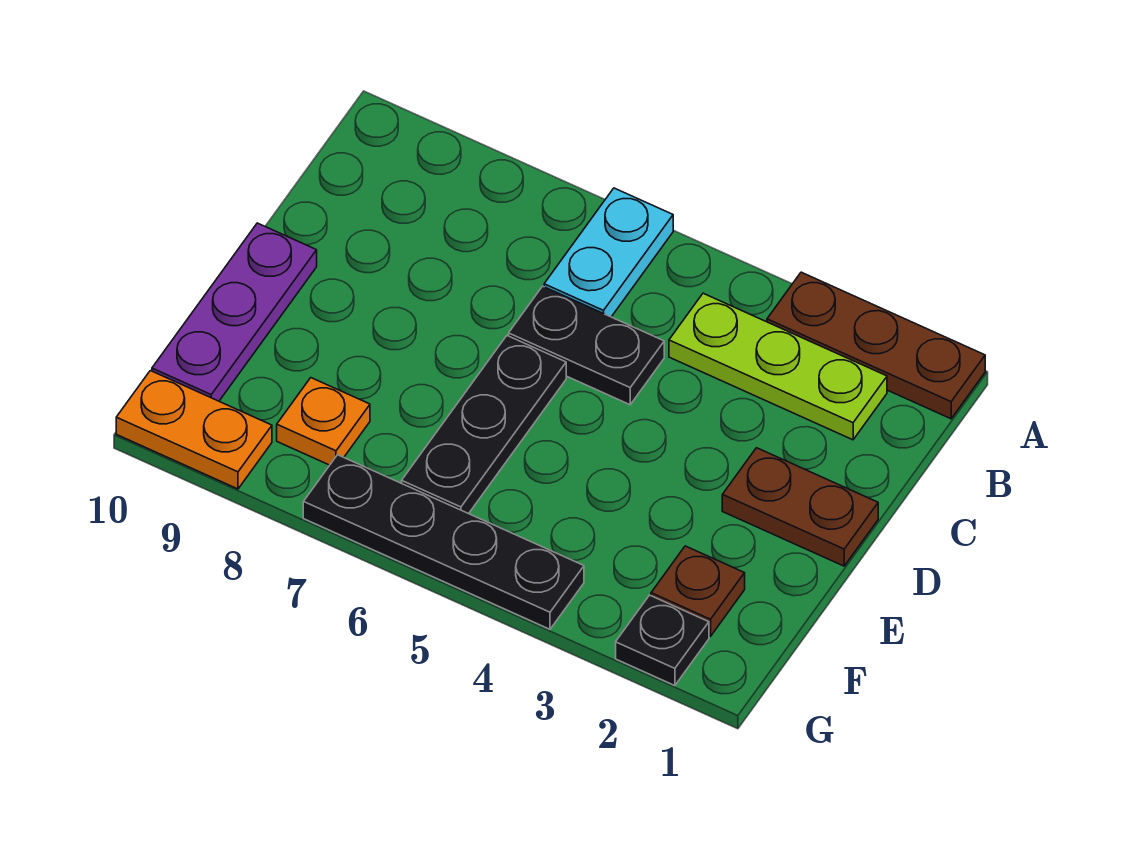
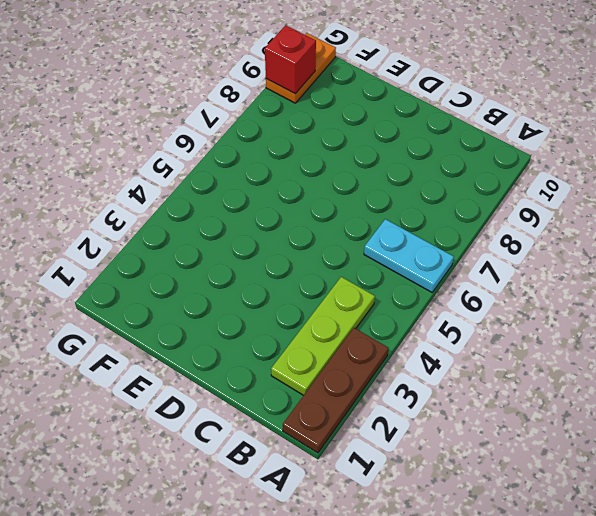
red brick G9 level 2 -> none
none -> black plate C5:C6 level 1
none -> brown plate D1:D2 level 1
none -> black plate D6:F6 level 1

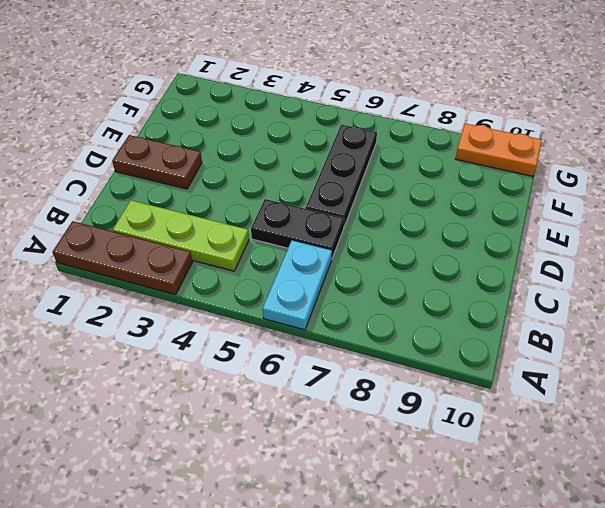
none -> purple plate D10:F10 level 1
none -> brown plate F2 level 1
none -> orange plate F8 level 1

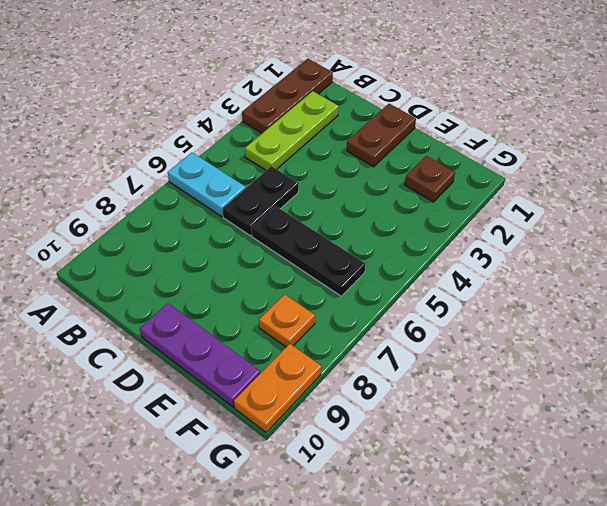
none -> black plate G2 level 1
none -> black plate G4:G7 level 1

